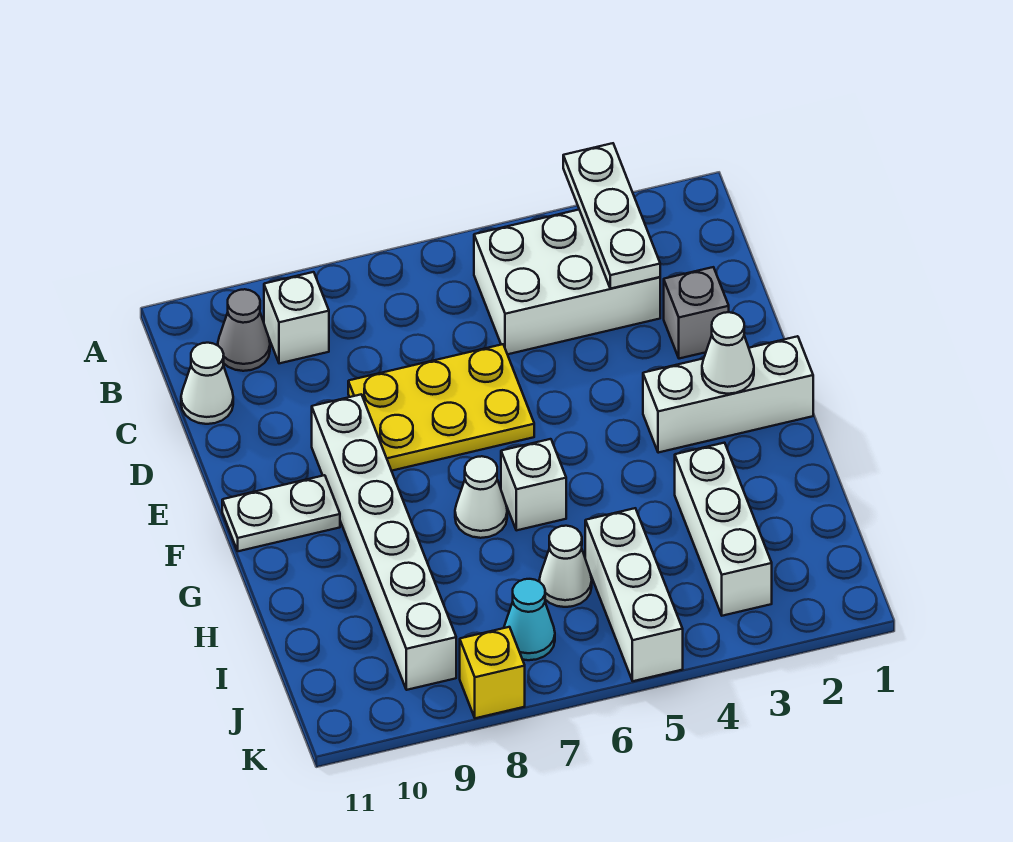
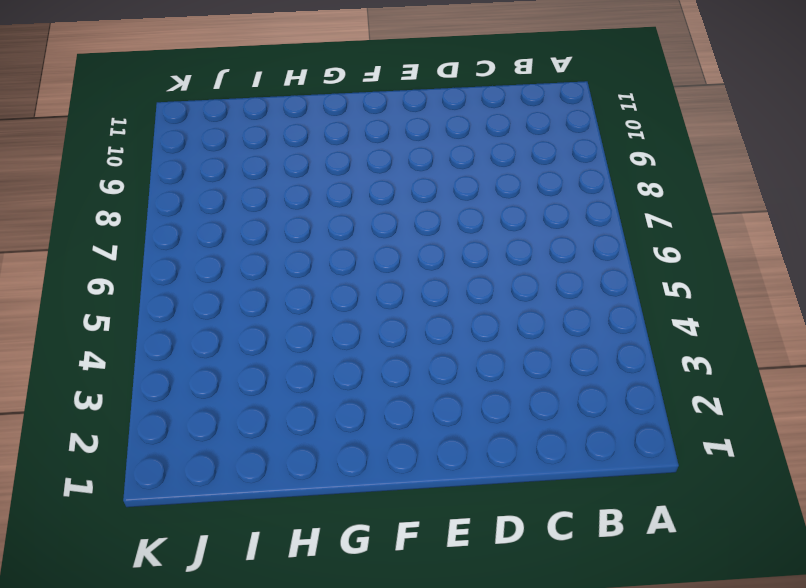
none -> white brick B3:C5 level 1
none -> white brick B9 level 1
none -> grey cone B10 level 1

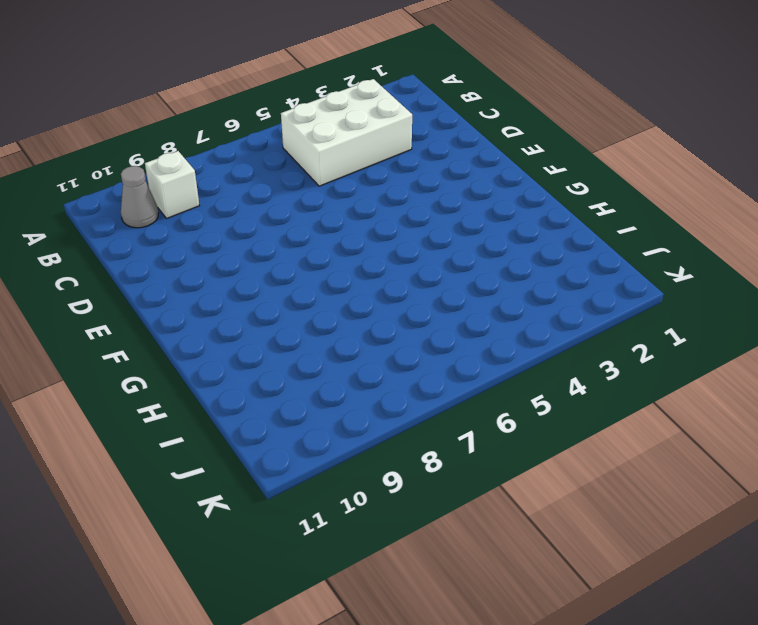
none -> white cone C11 level 1
none -> grey brick D2 level 1
none -> yellow plate D6:E8 level 1

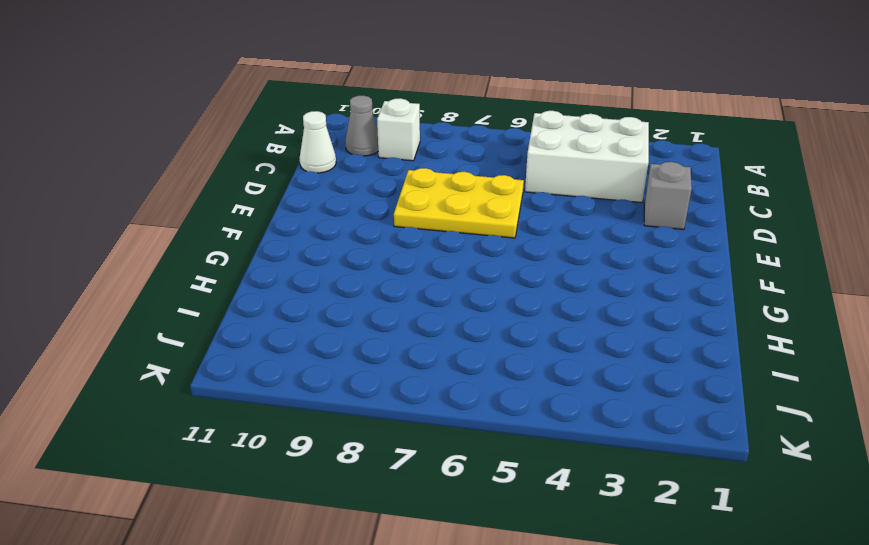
none -> white brick E9:J9 level 1
none -> white brick F1:F3 level 1
none -> white plate F10:F11 level 1

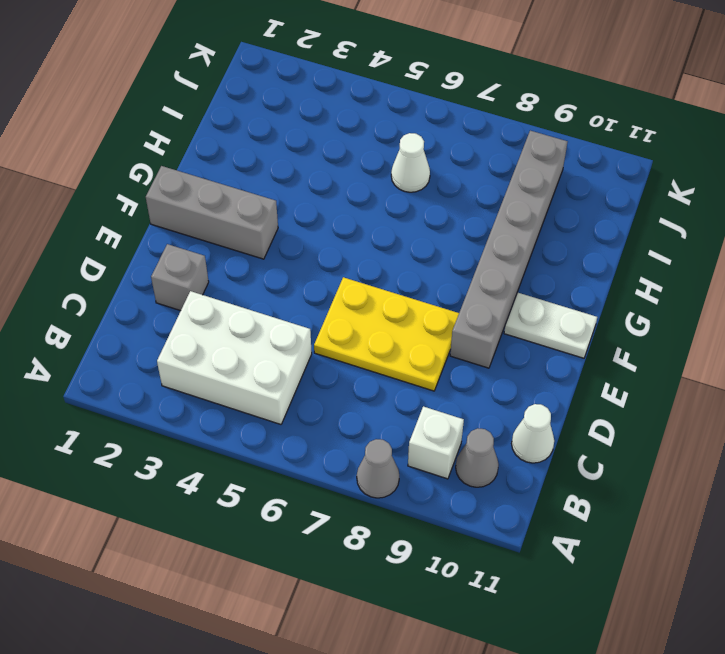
grey cone A8 level 1 -> none
grey brick E9:J9 level 1 -> white brick E9:J9 level 1
grey brick F1:F3 level 1 -> white brick F1:F3 level 1
none -> white brick G6 level 1
none -> white cone G7 level 1
none -> white brick H3:J3 level 1

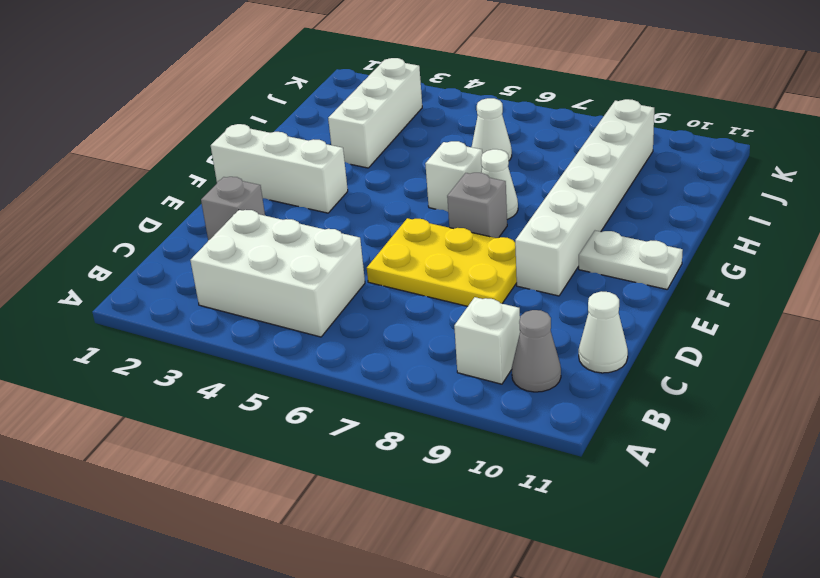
grey brick F7 level 1 -> none
none -> white brick I5:K5 level 1
none -> cyan cone J7 level 1
none -> yellow brick K8 level 1

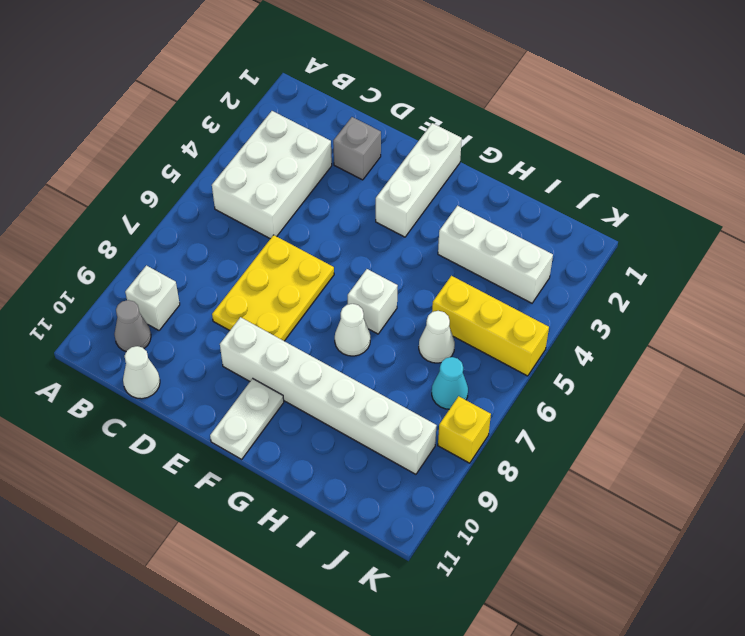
yellow brick I5:K5 level 1 -> white brick I5:K5 level 1
none -> white plate A3:C3 level 2
none -> white cone F2 level 2

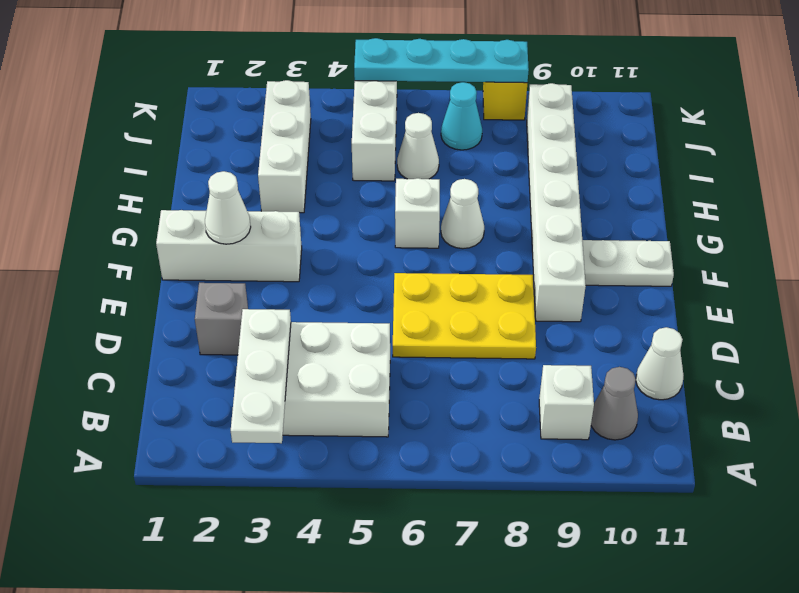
cyan plate K5:K8 level 2 -> none

